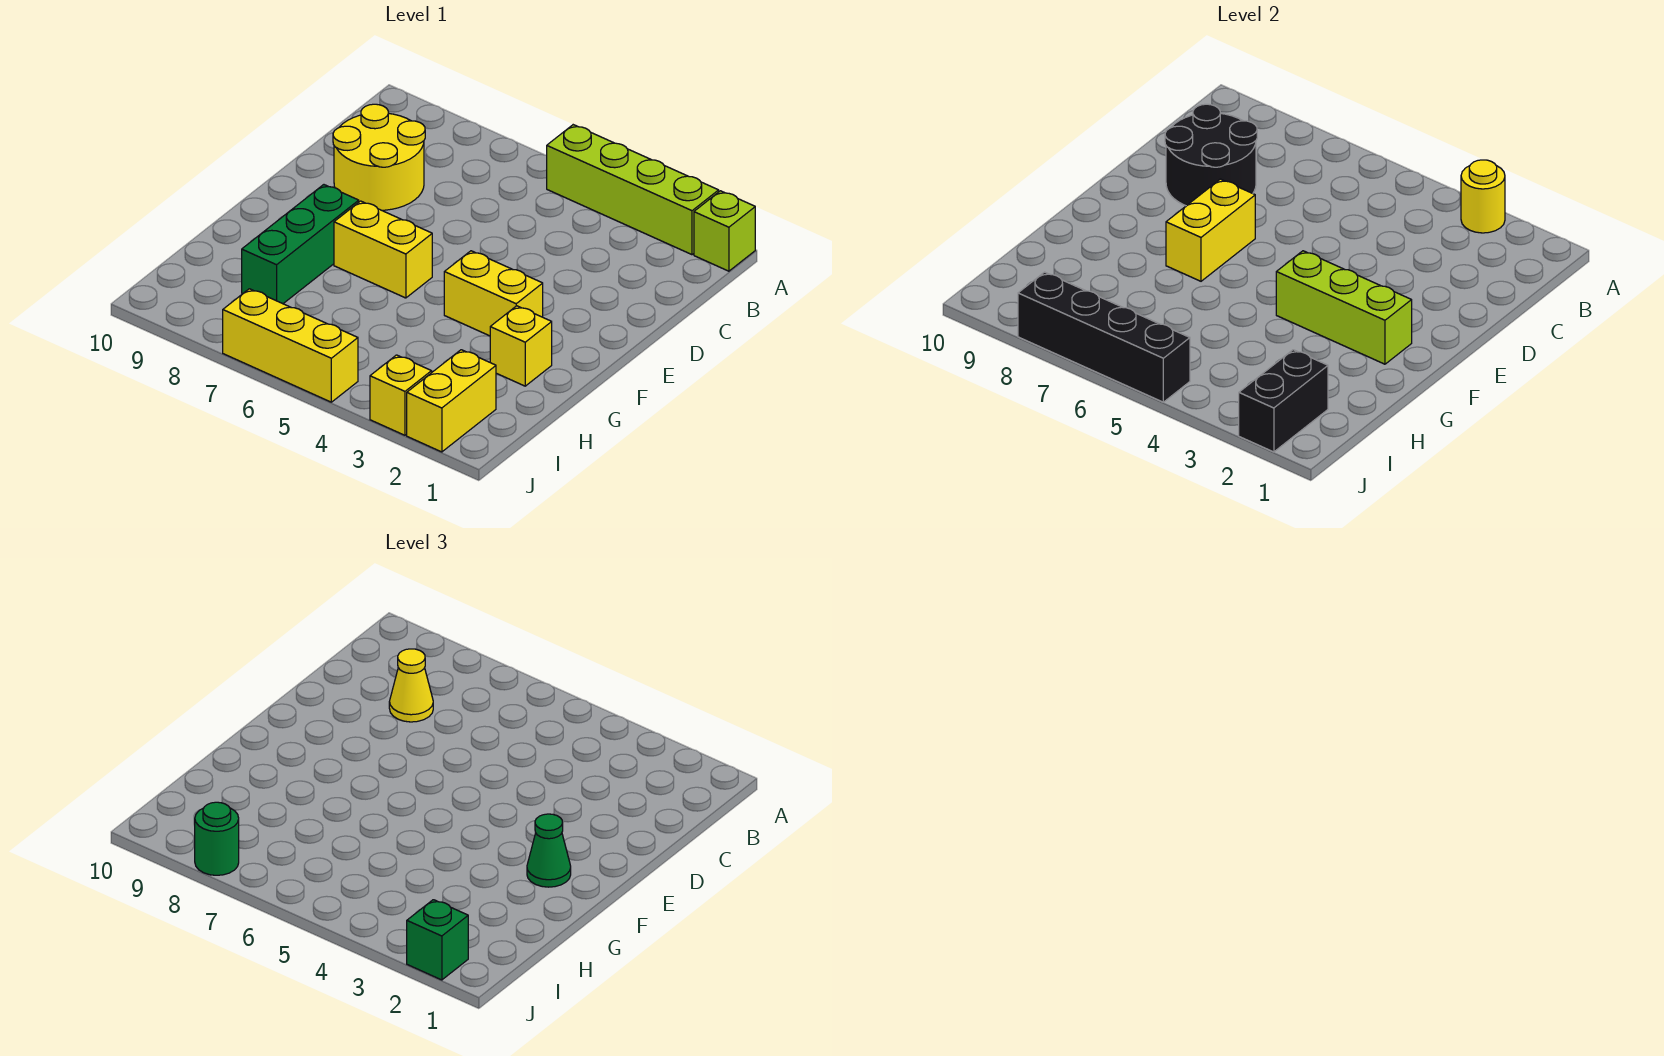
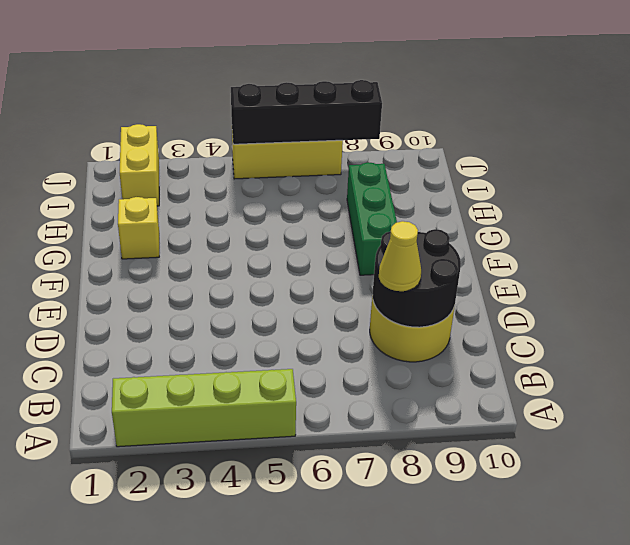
none -> lime brick A1 level 1
none -> yellow brick F3:F4 level 1
none -> yellow brick F6:F7 level 1

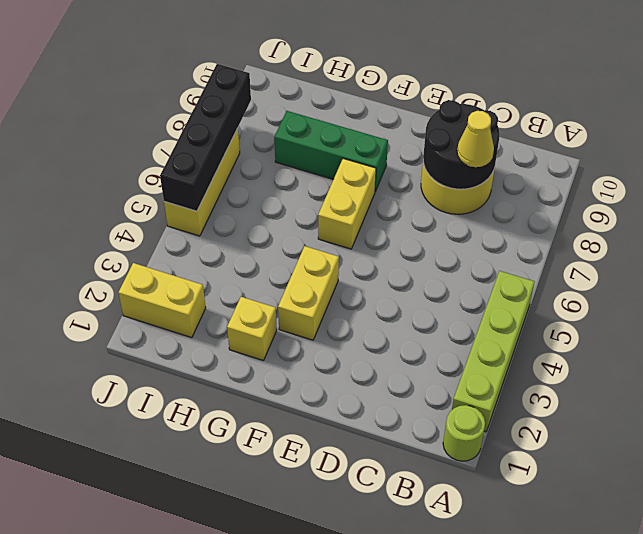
lime round brick A1 level 1 -> lime brick A1 level 1
none -> yellow brick J3 level 1
none -> yellow round brick A3 level 2
none -> yellow brick E7:F7 level 2

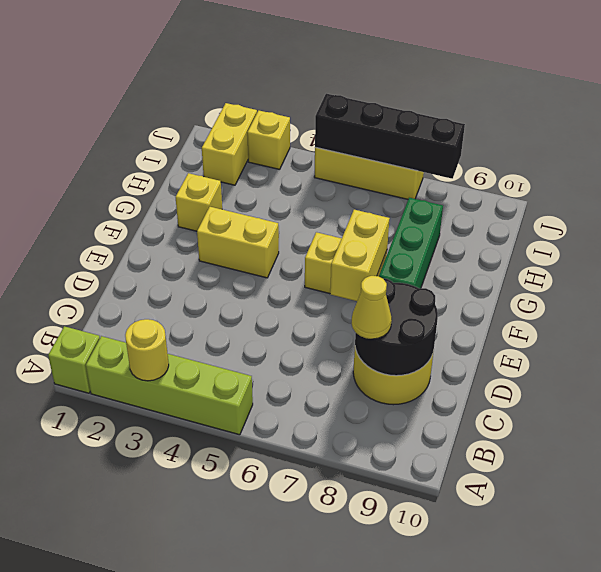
none -> lime brick F2:F4 level 2
none -> black brick I2:J2 level 2
none -> green cone F2 level 3

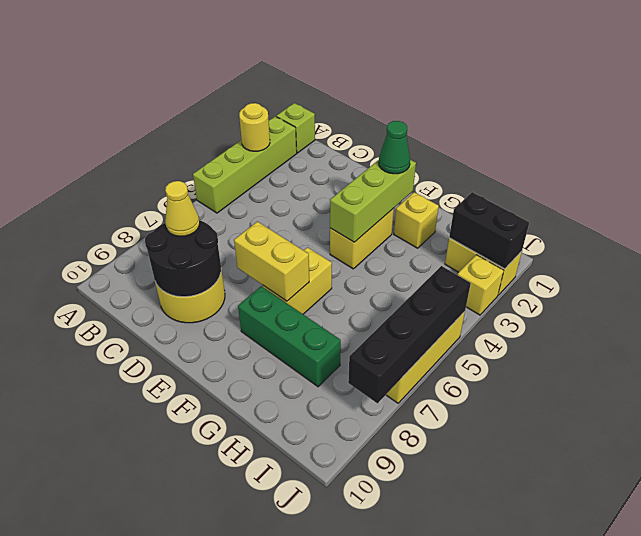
none -> green brick J2 level 3
none -> green round brick J8 level 3

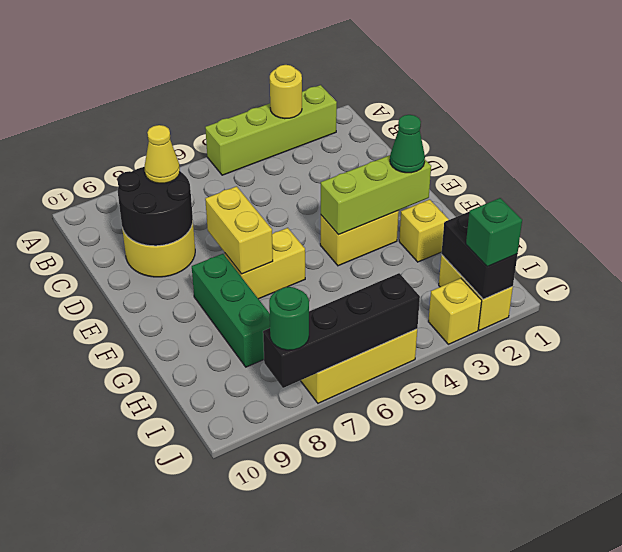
none -> lime brick A1 level 1

